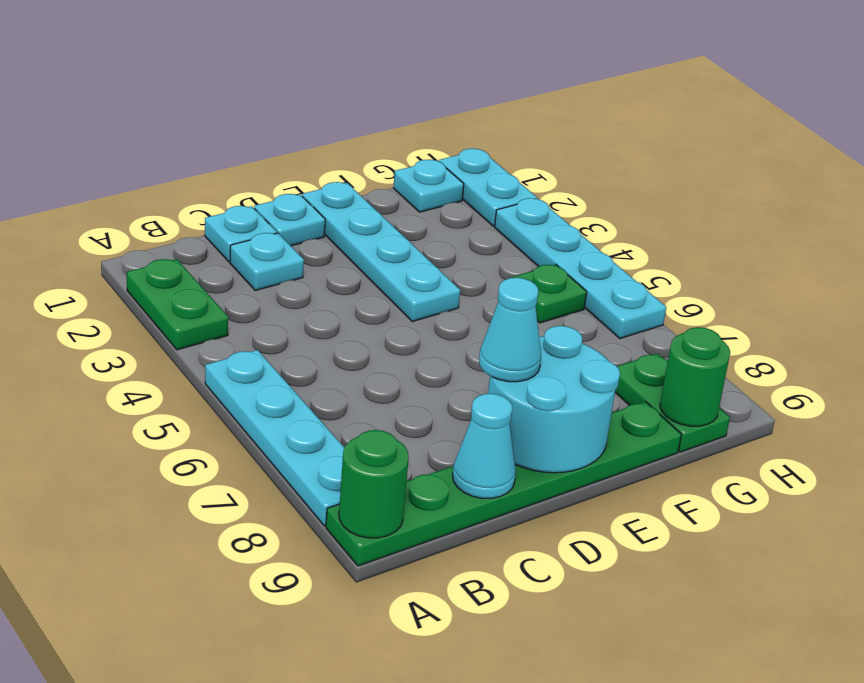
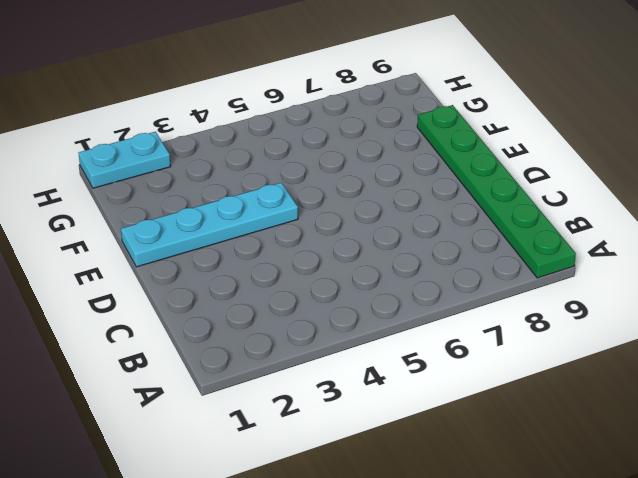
none -> green plate A2:A3 level 1
none -> cyan plate A5:A8 level 1
none -> cyan plate C1 level 1

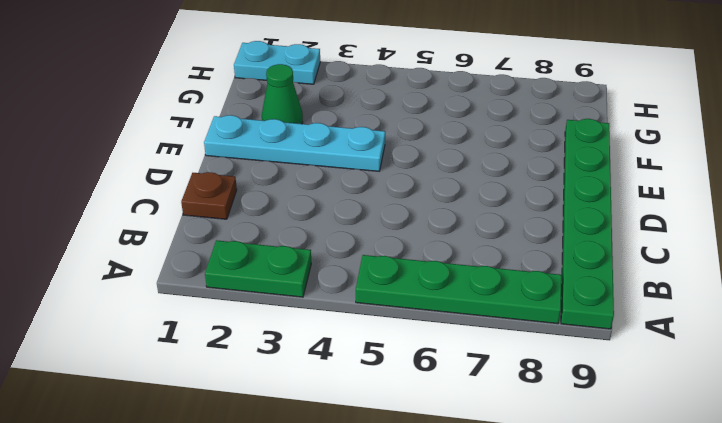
green plate A5:A8 level 1 -> cyan plate A5:A8 level 1
brown plate C1 level 1 -> cyan plate C1 level 1
green cone F2 level 1 -> none
none -> cyan plate C2 level 1
none -> cyan plate D1 level 1
none -> cyan plate G1 level 1

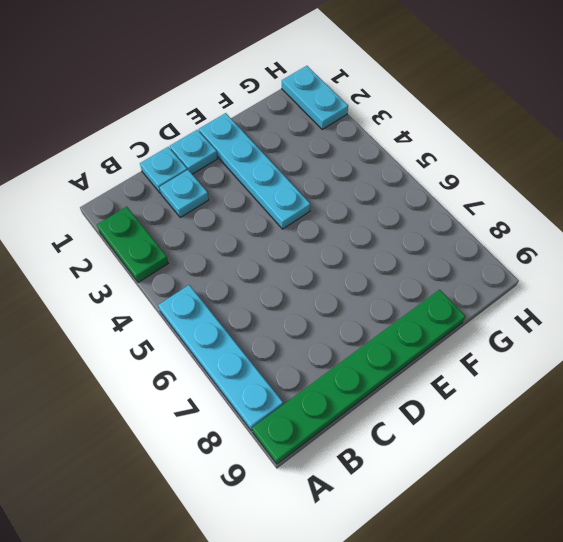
none -> cyan plate G1 level 1
none -> green plate G5 level 1
none -> green plate G8:G9 level 1

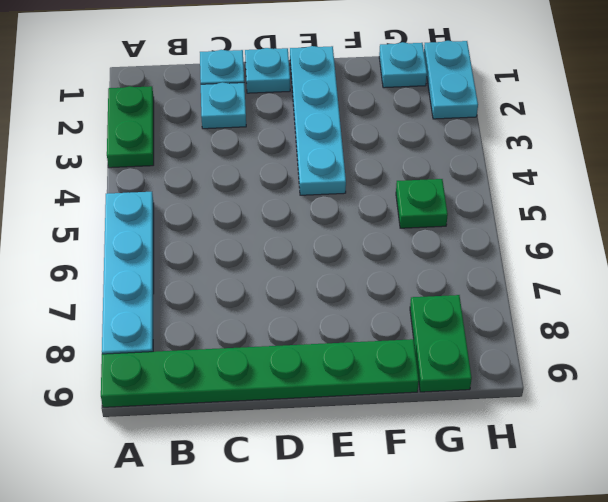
none -> cyan plate H3:H6 level 1
none -> green round brick A9 level 2
none -> cyan cone C9 level 2

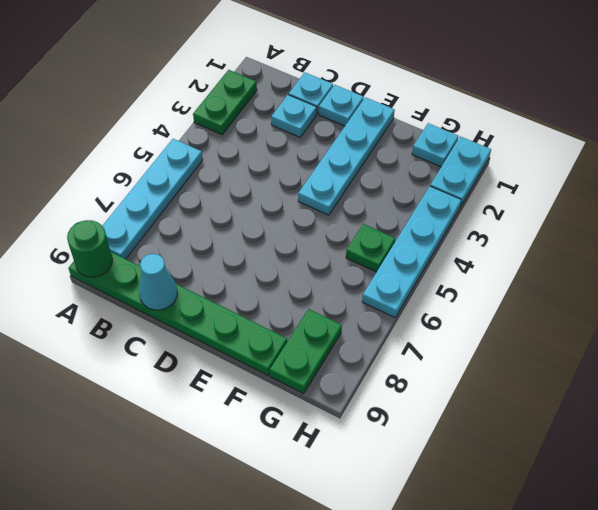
none -> cyan round brick D8:E9 level 2
none -> green round brick G9 level 2
none -> cyan cone D8 level 3

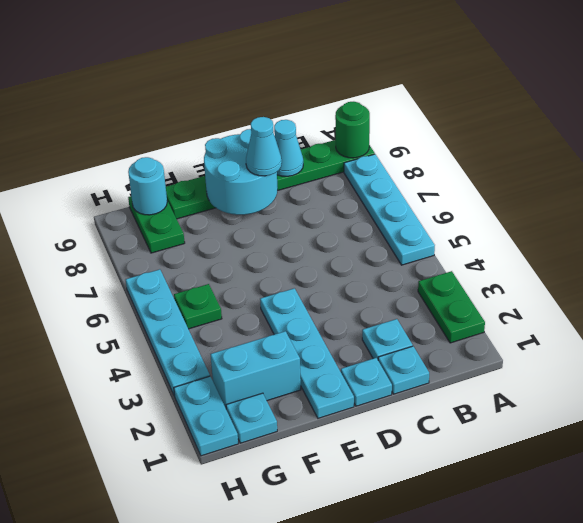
cyan brick F2:G2 level 1 -> none
cyan round brick G9 level 2 -> green round brick G9 level 2

